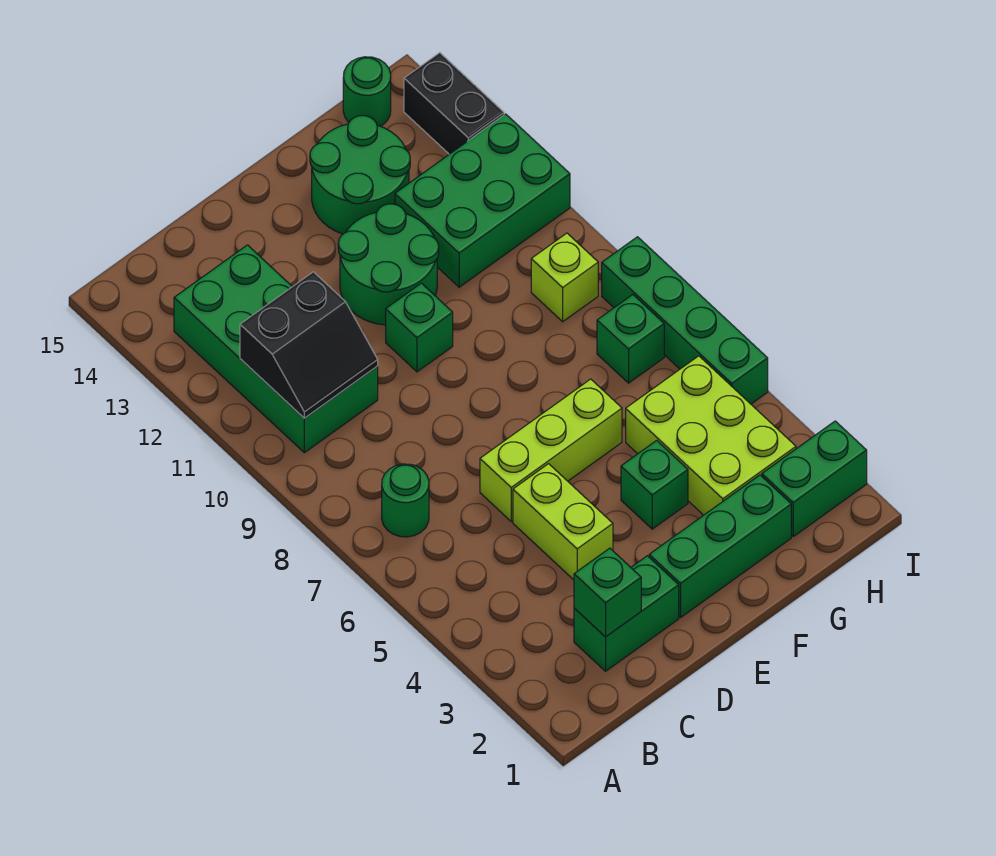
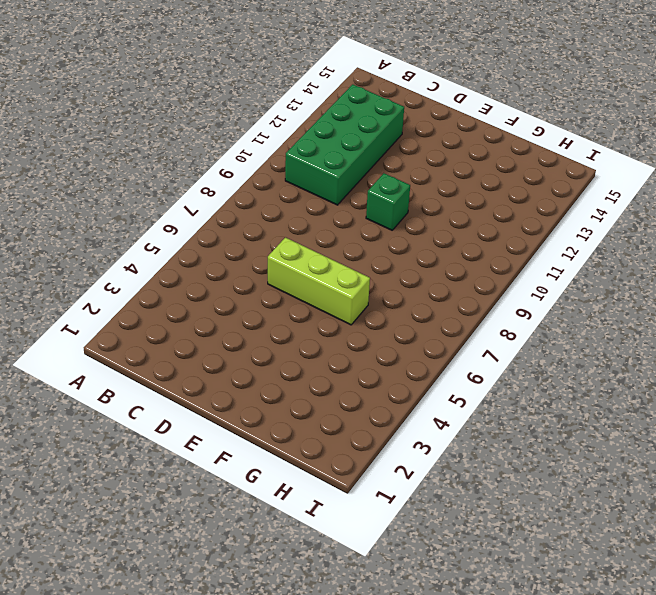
none -> green round brick B7 level 1
none -> green brick C2:D2 level 1
none -> lime brick D4:D5 level 1

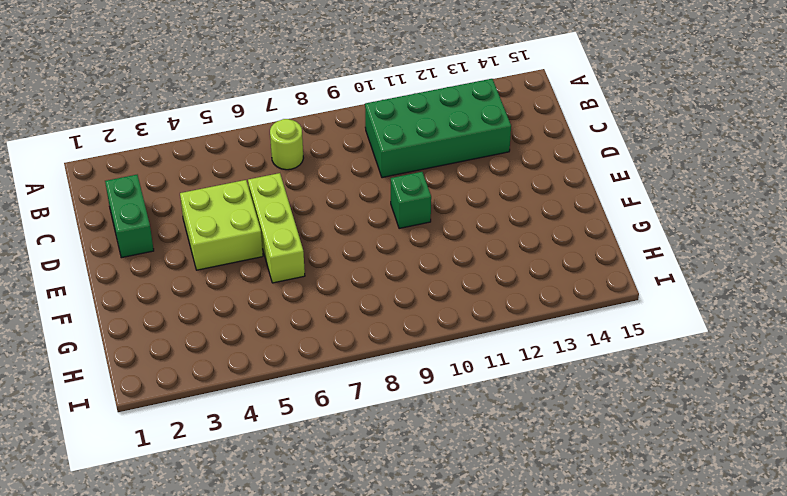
lime round brick B7 level 1 -> green round brick B7 level 1
lime brick D4:E5 level 1 -> lime brick D4:D5 level 1
none -> green brick E2:G2 level 1
none -> green round brick E11:F12 level 1
none -> green brick F4 level 1

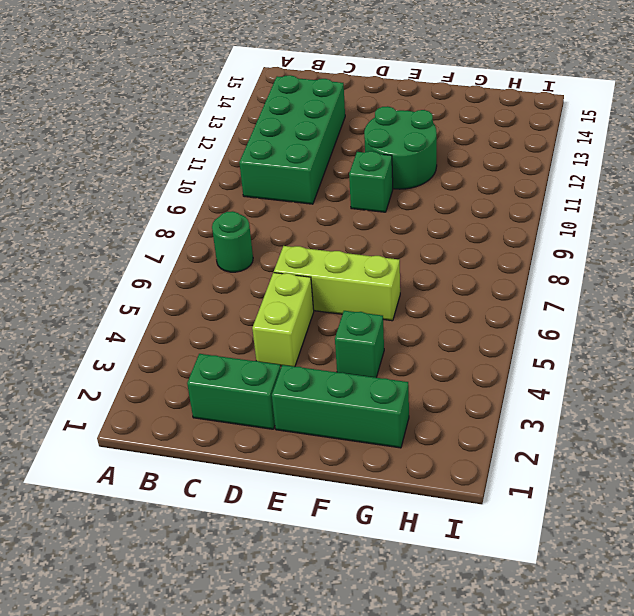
none -> green round brick F13:G14 level 1
none -> lime brick G3:H5 level 1
none -> green brick G11:I12 level 1

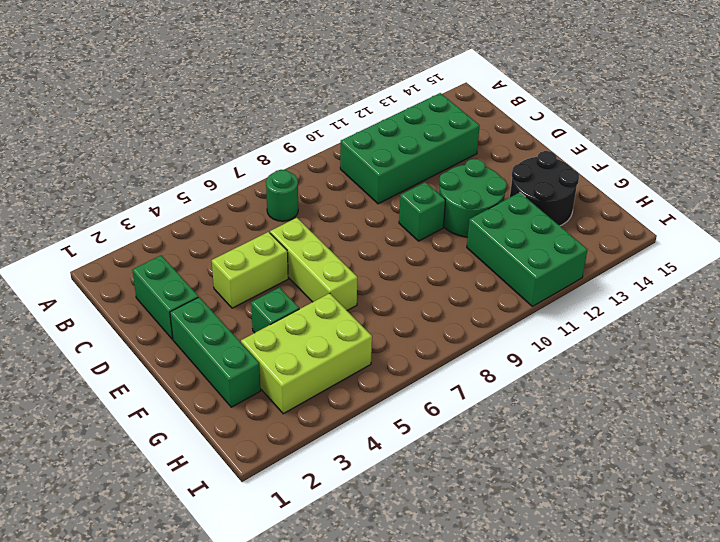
black round brick F13:G14 level 1 -> green round brick F13:G14 level 1
none -> green brick H2:I2 level 1
none -> green brick H7 level 1
none -> lime brick H9 level 1

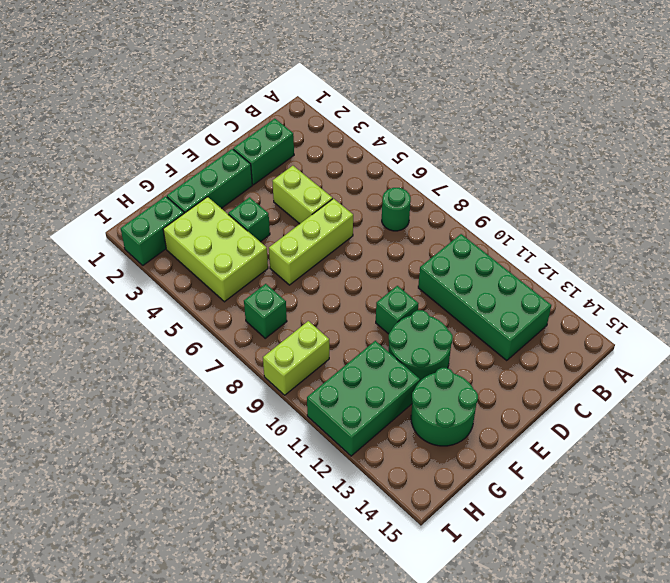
lime brick H9:I9 level 1 -> lime brick H9 level 1
none -> green round brick H15 level 1
none -> green brick I5:I8 level 1
none -> black brick I13:I14 level 1

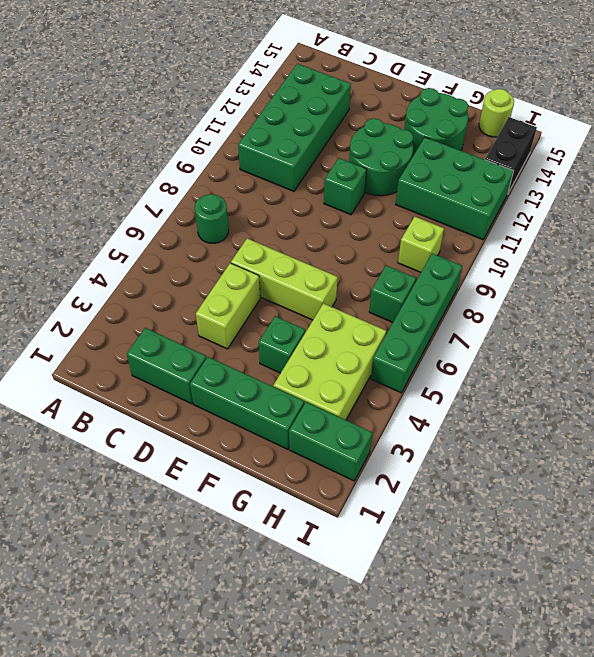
lime round brick H15 level 1 -> green round brick H15 level 1
none -> black slope B10:C11 level 2 top 11
none -> green brick C2 level 2

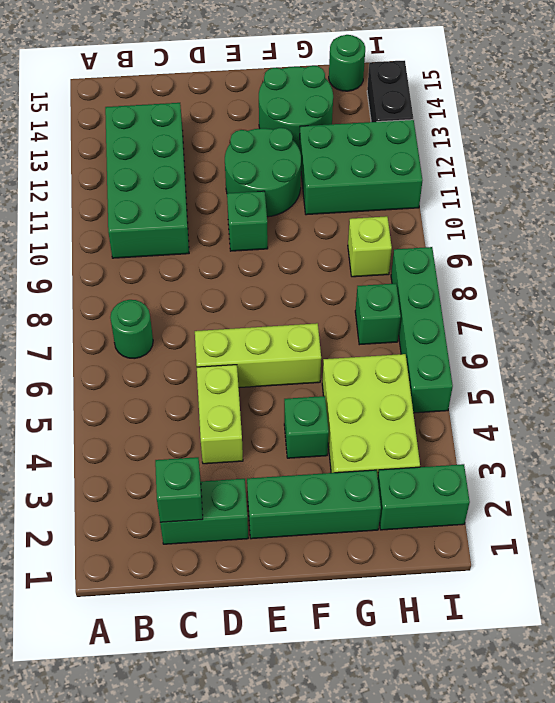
none -> black slope B10:C11 level 2 top 11

